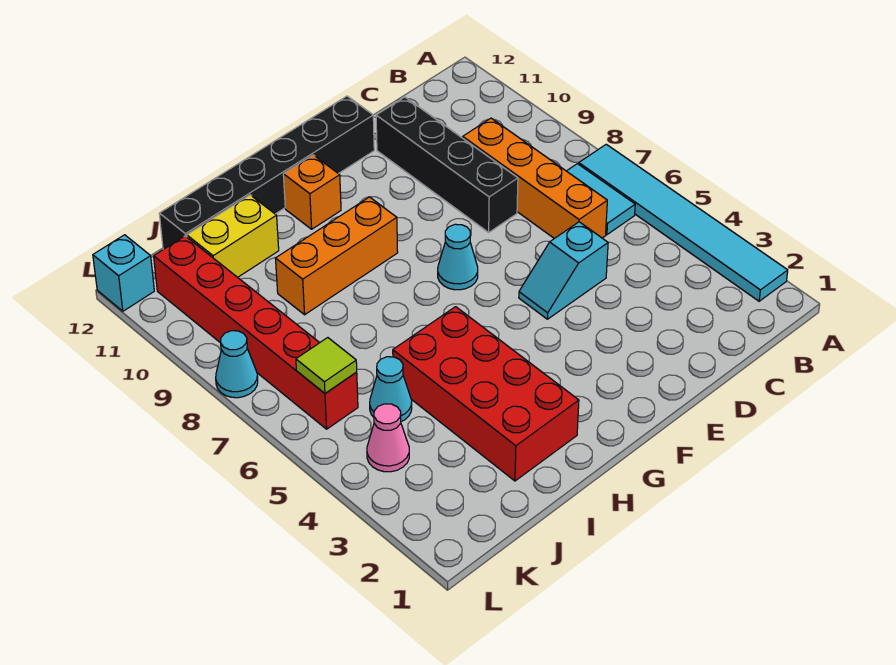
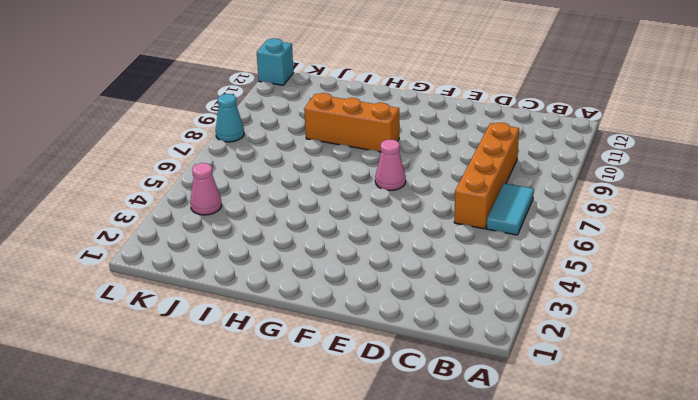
pink cone F7 level 1 -> cyan cone F7 level 1
none -> cyan tile A2:A7 level 1
none -> cyan slope D5:E5 level 1 top D
none -> black brick D8:D11 level 1

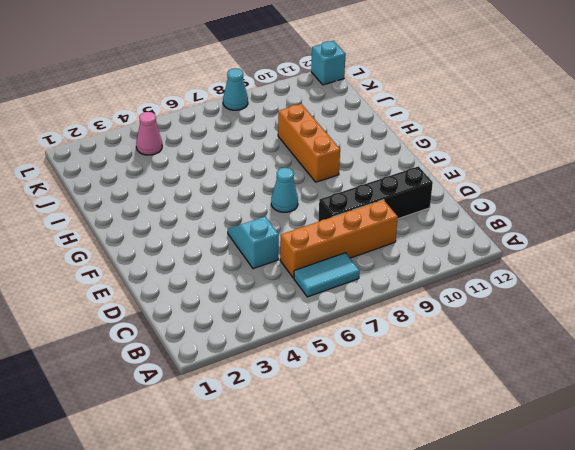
none -> cyan tile A2:A7 level 1
none -> black brick E12:J12 level 1
none -> orange brick G11 level 1

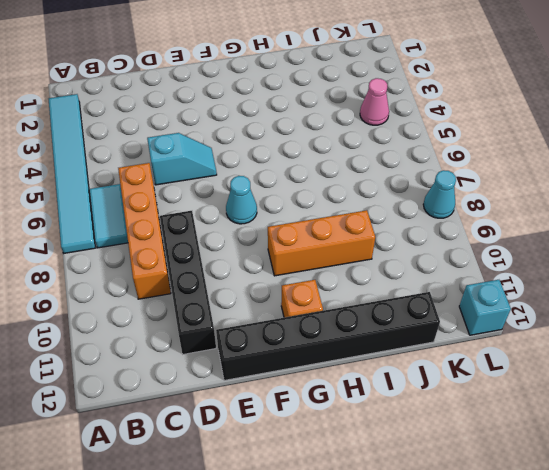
none -> red brick H2:I5 level 1
none -> yellow brick I11:J11 level 1
none -> cyan cone J5 level 1

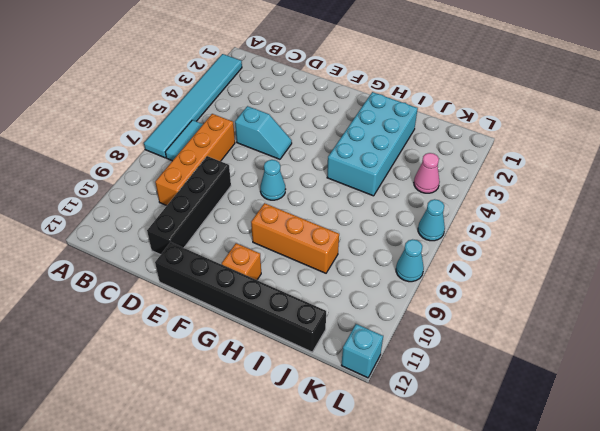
cyan brick H2:I5 level 1 -> red brick H2:I5 level 1
cyan cone L6 level 1 -> cyan cone J5 level 1
none -> yellow brick I11:J11 level 1
none -> red brick K6:K11 level 1
none -> lime tile K6 level 2

